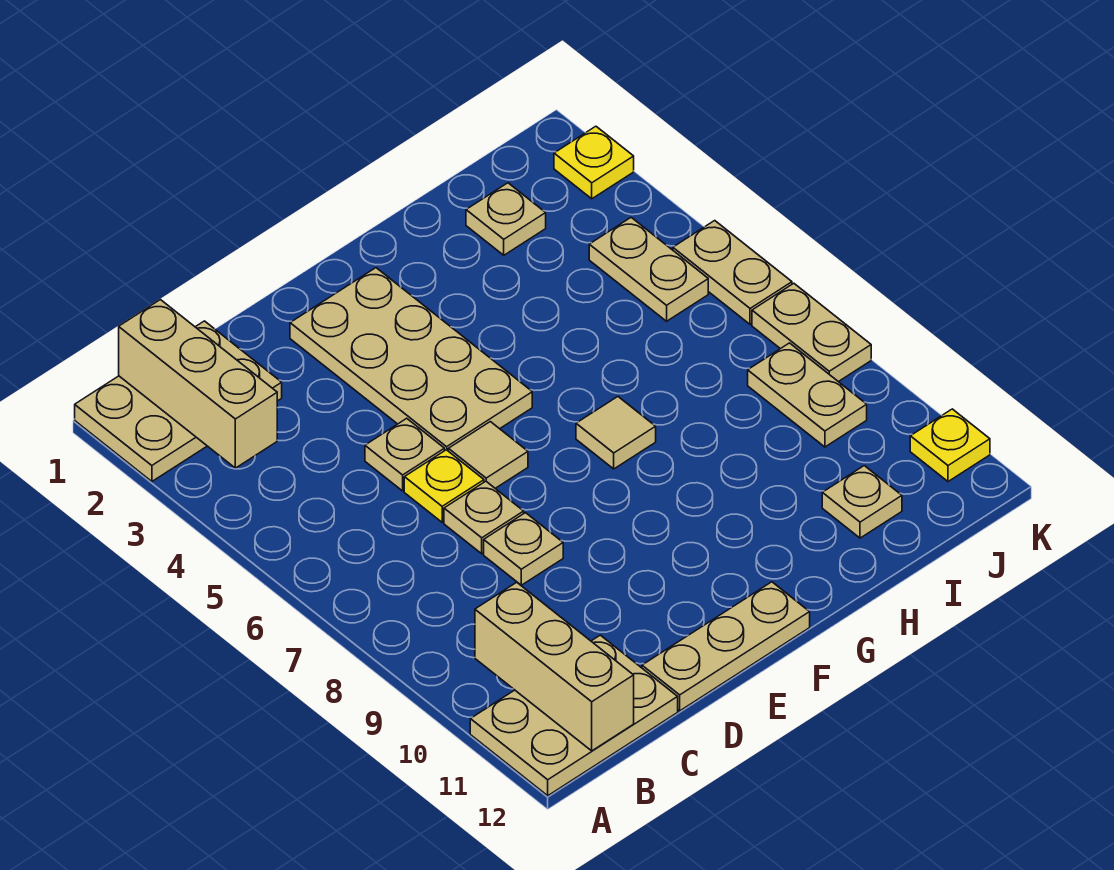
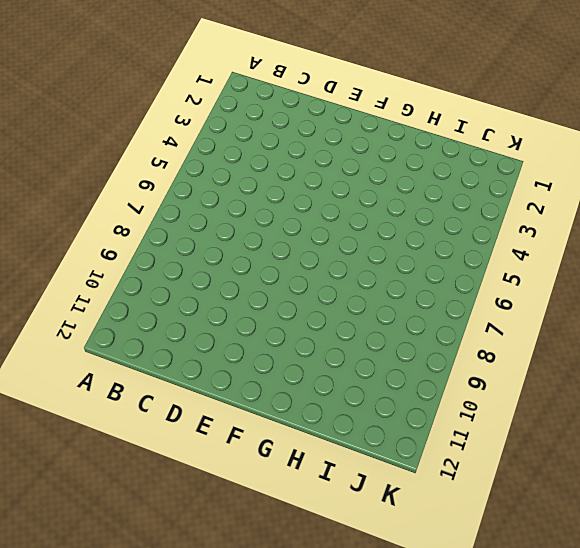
none -> tan plate A1:C2 level 1
none -> tan plate A11:C12 level 1
none -> tan plate D5 level 1

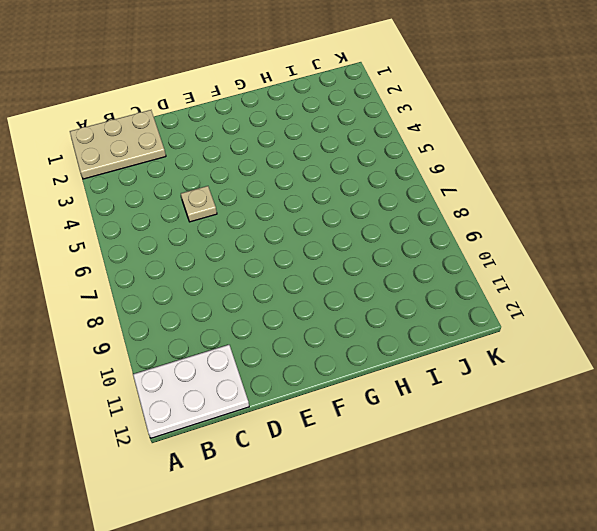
white plate A11:C12 level 1 -> tan plate A11:C12 level 1
none -> yellow plate D6 level 1
none -> tan plate D7 level 1
none -> tan plate D8 level 1

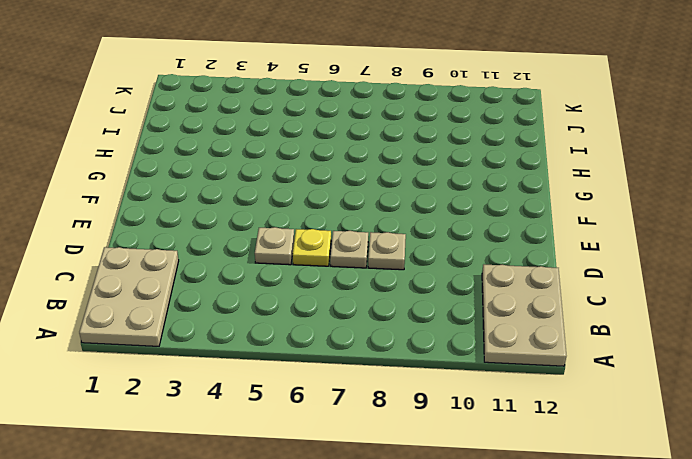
none -> tan plate D12:F12 level 1
none -> tan plate E2:F5 level 1
none -> tan tile E6 level 1

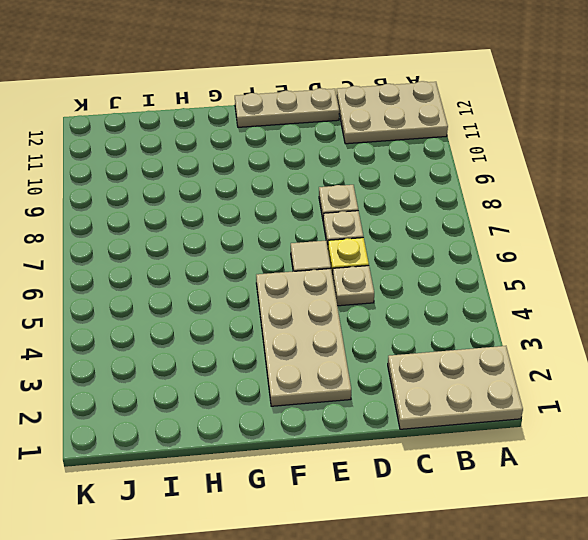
none -> tan tile G7 level 1
none -> tan plate I2 level 1
none -> tan plate I11 level 1

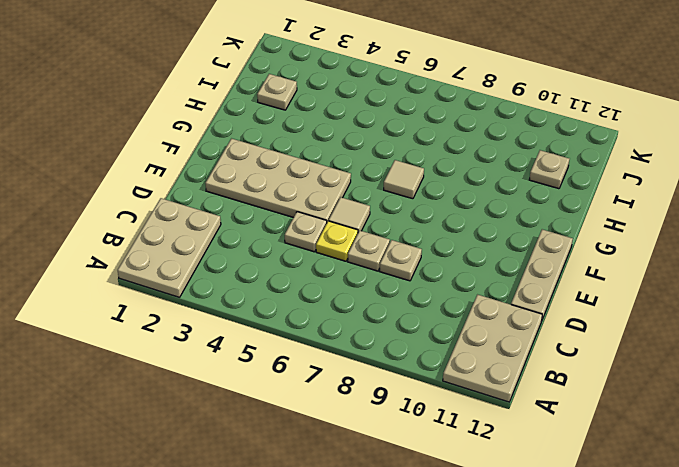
none -> tan plate J4:J5 level 1
none -> tan plate J8:J9 level 1
none -> yellow plate K2 level 1

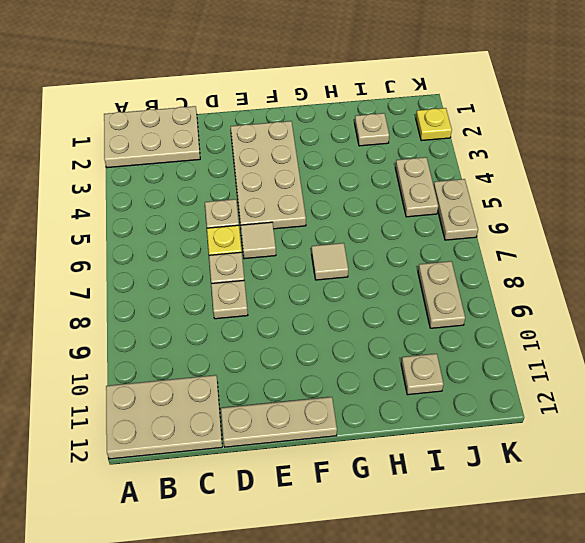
none -> tan plate K7:K8 level 1
none -> yellow plate K11 level 1
none -> tan brick B1:B3 level 2

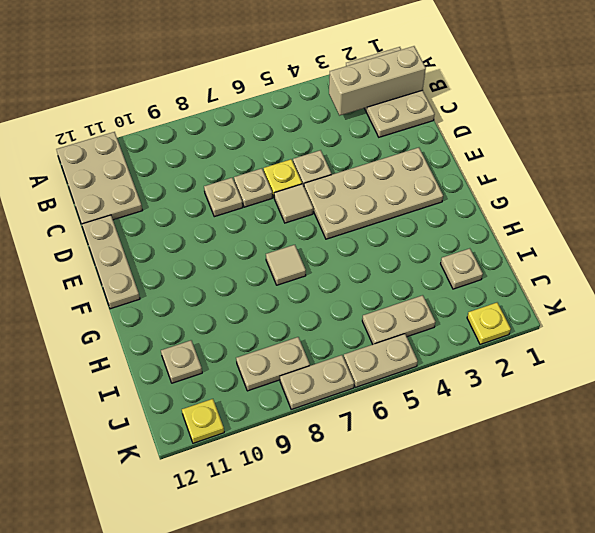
none -> tan brick B10:B12 level 2

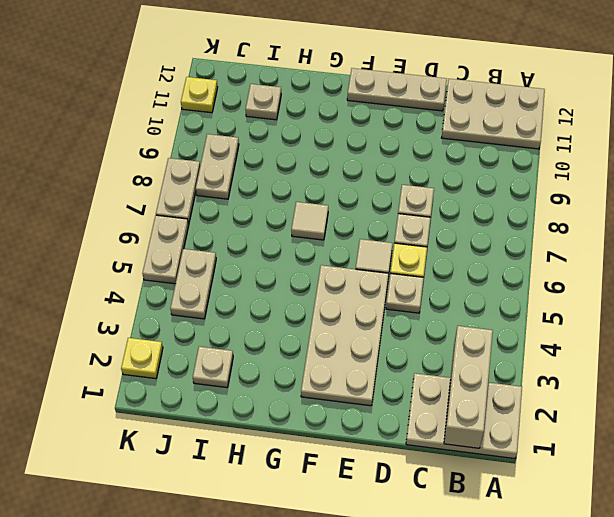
none -> tan brick B10:B12 level 2

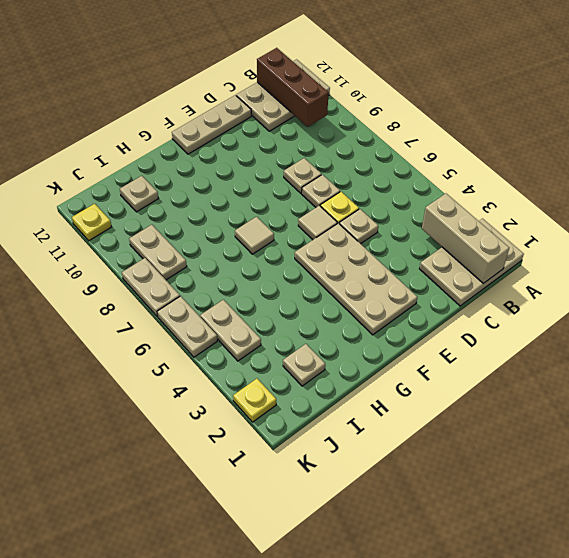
brown brick B10:B12 level 2 -> tan brick B10:B12 level 2

